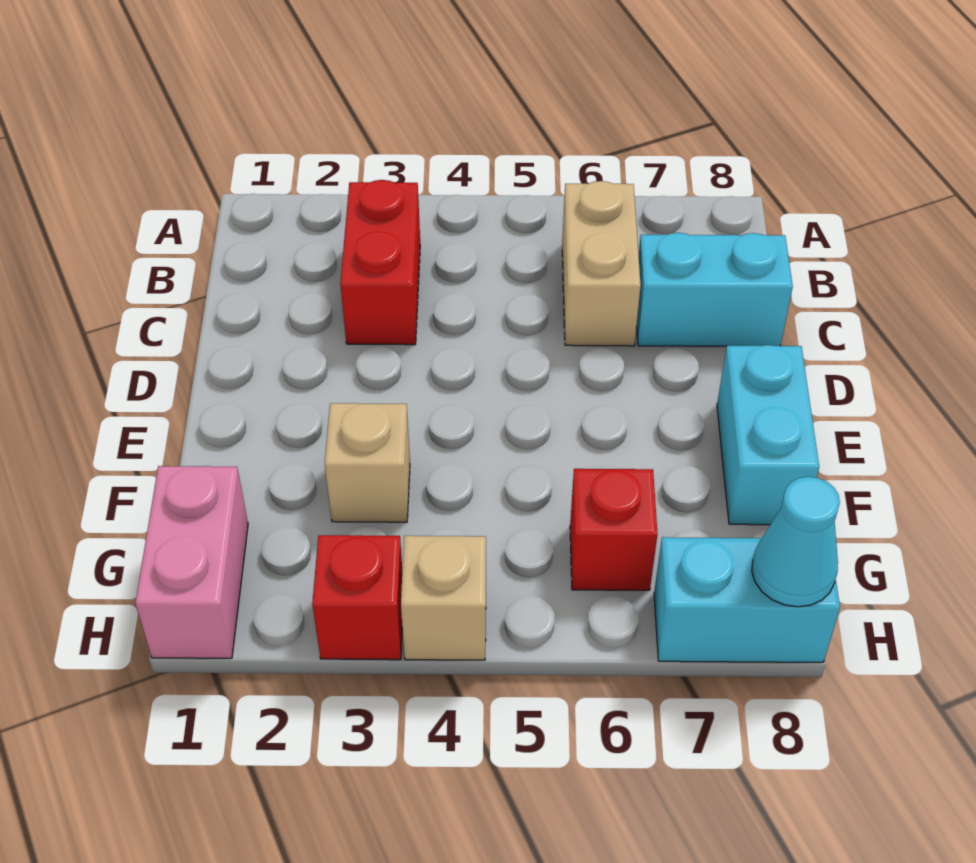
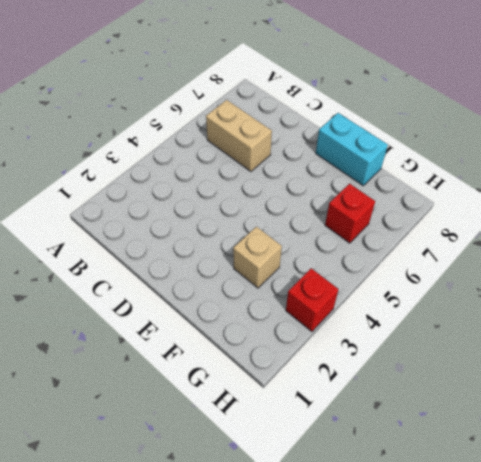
none -> red brick B3:C3 level 1
none -> cyan brick C7:C8 level 1

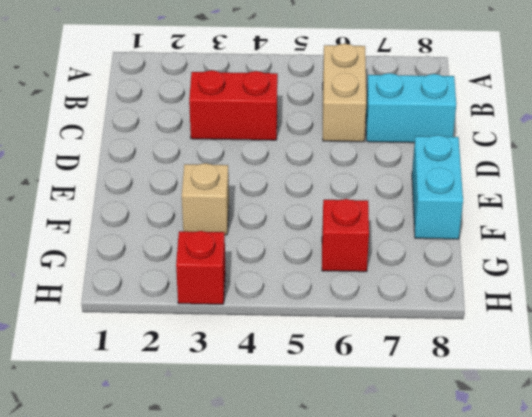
red brick C3:C4 level 1 -> red brick B3:C3 level 1
none -> pink brick G1:H1 level 1
none -> tan brick H4 level 1

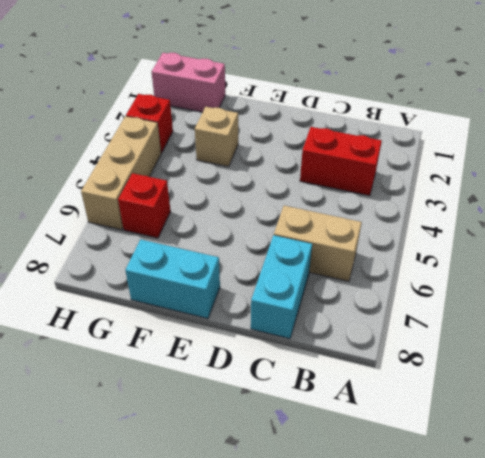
tan brick H4:H6 level 1 -> tan brick H4 level 1
none -> cyan brick H7:H8 level 1
none -> cyan cone H8 level 2

